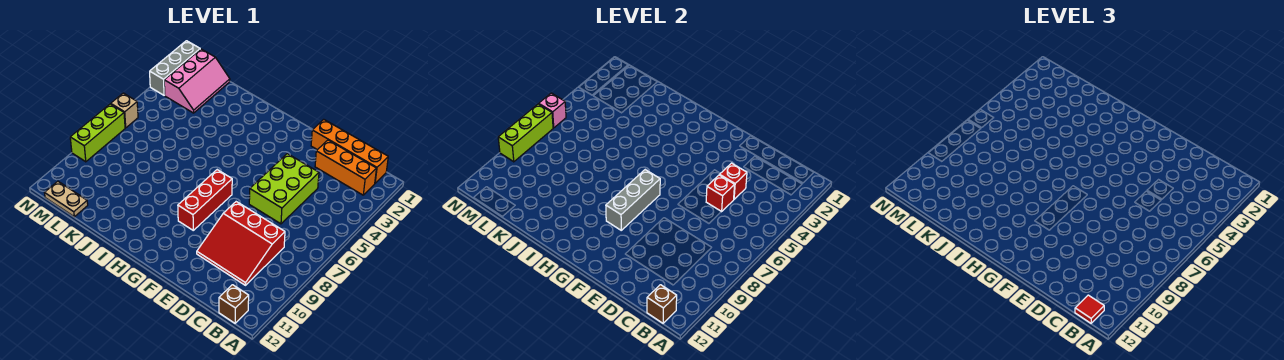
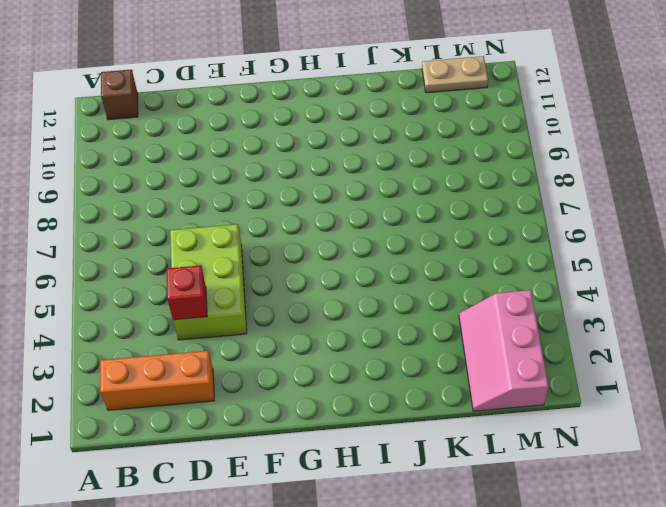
none -> orange brick B1:E1 level 1
none -> red slope C8:E10 level 1 top 8
none -> red brick G7:G9 level 1

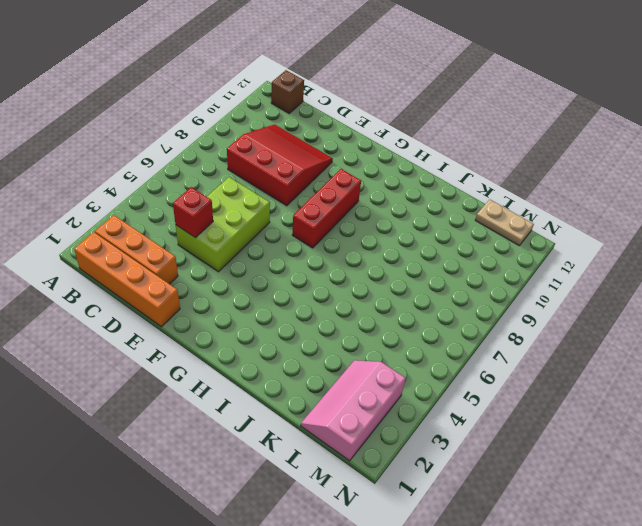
none -> grey brick N1:N3 level 1
none -> tan brick N6 level 1
none -> lime brick N7:N9 level 1

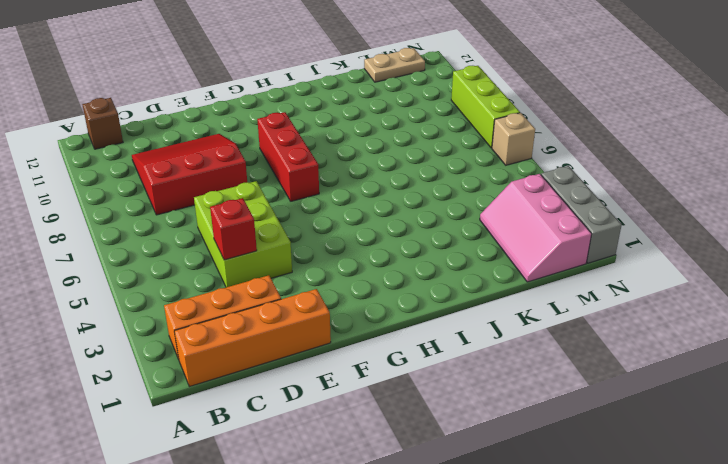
none -> brown brick B12 level 2
none -> red brick D5 level 2
none -> grey brick G7:G9 level 2

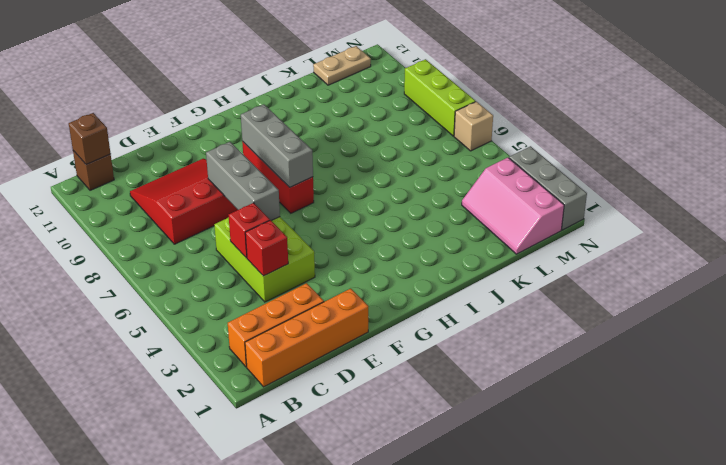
grey brick E6:E8 level 2 -> none
none -> pink brick N6 level 2
none -> lime brick N7:N9 level 2
none -> red tile B12 level 3

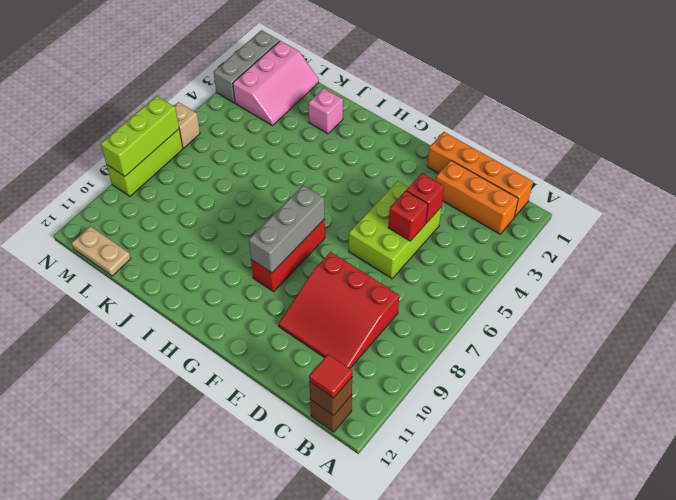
pink brick J2 level 1 -> pink brick N6 level 2

